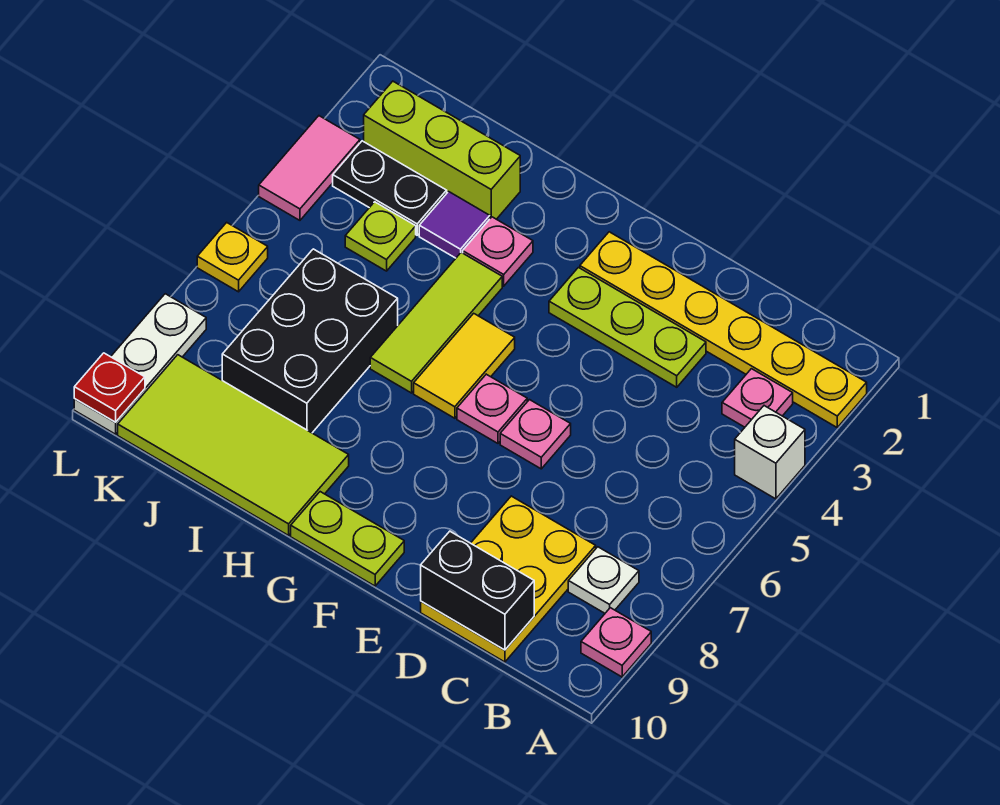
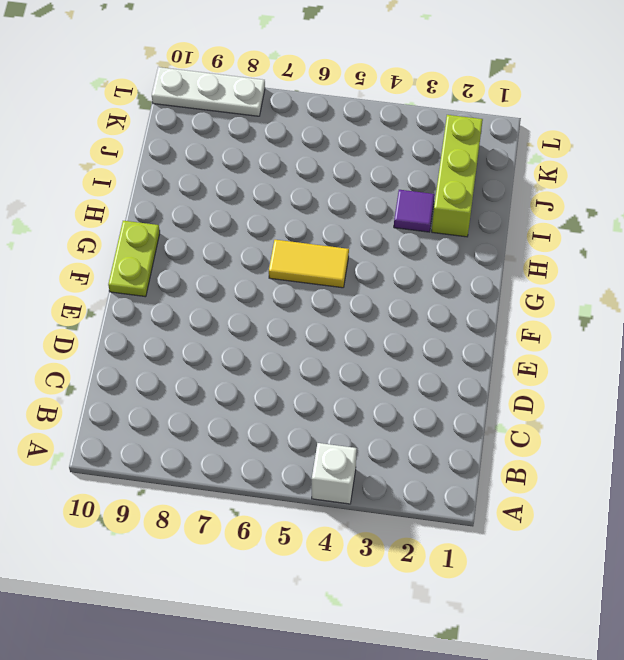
none -> yellow plate A2:F2 level 1
none -> pink plate A9 level 1
none -> pink plate B3 level 1

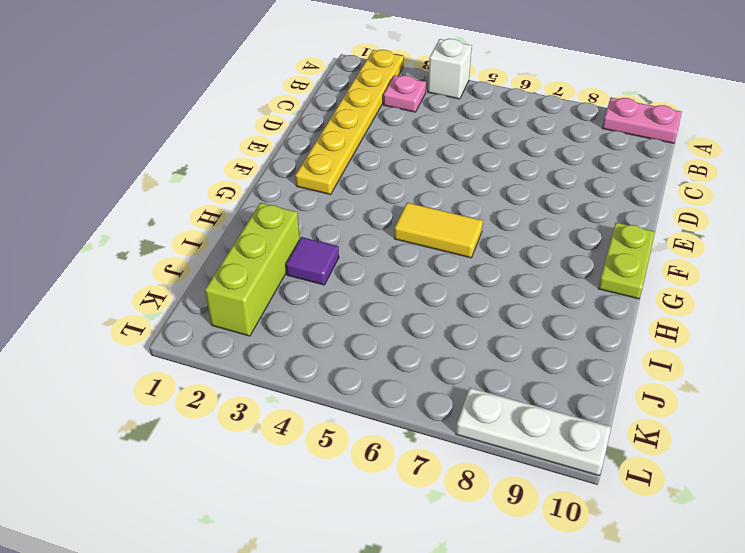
pink plate A9:A10 level 1 -> pink plate A9 level 1
none -> white plate B8 level 1
none -> yellow plate C8:D10 level 1
none -> lime plate D3:F3 level 1

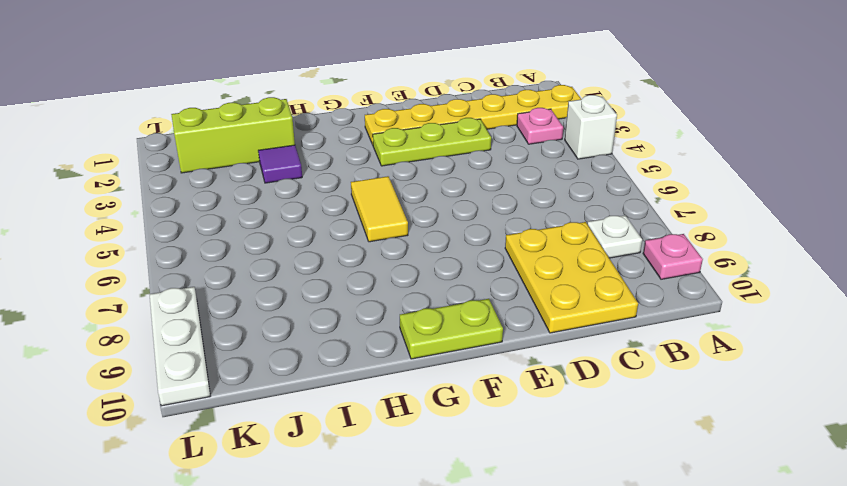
none -> pink plate E6 level 1
none -> pink plate F6 level 1
none -> pink plate H3 level 1

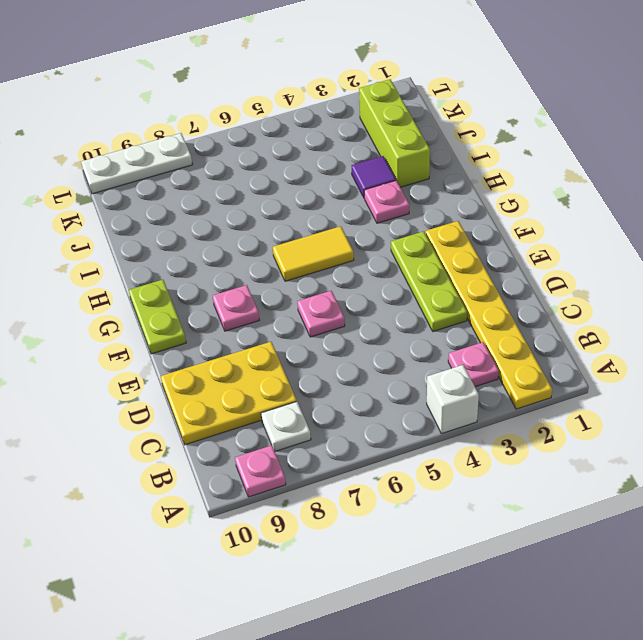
pink plate F8 level 1 -> pink plate F6 level 1
none -> lime tile H4:H6 level 1
none -> lime tile H9:K10 level 1
none -> black brick I6:J8 level 1

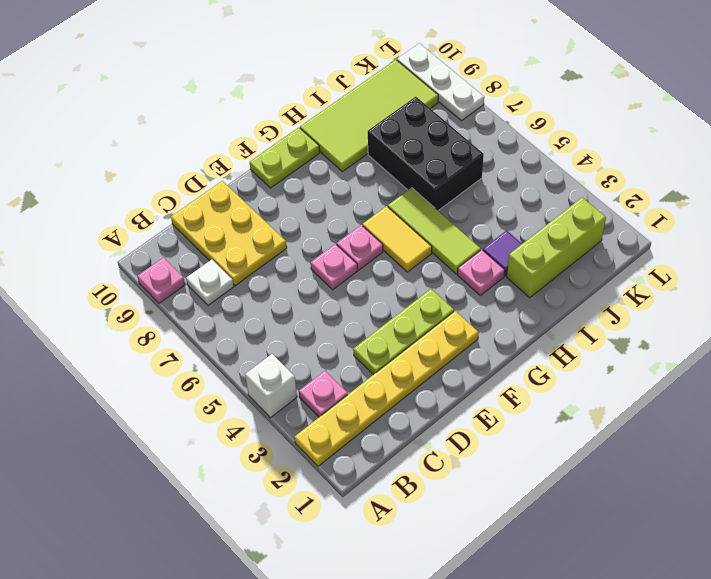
none -> black plate J3:K3 level 1
none -> lime plate J4 level 1
none -> pink tile L3:L4 level 1

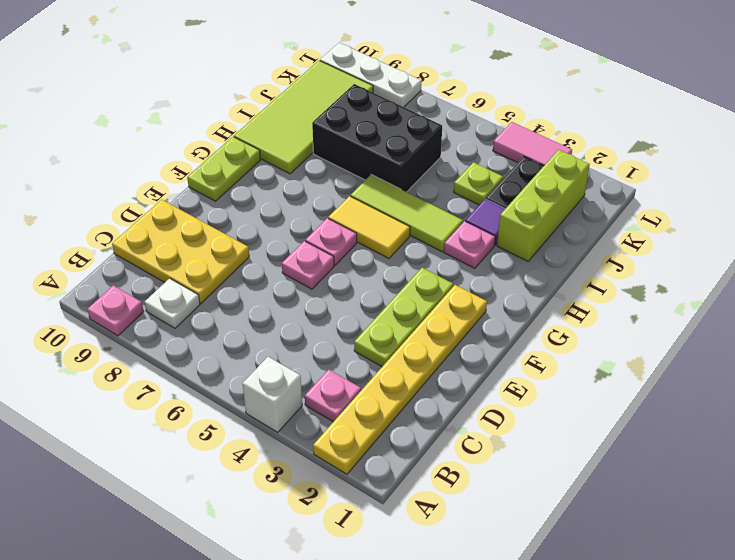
none -> yellow plate L6 level 1
none -> black brick C10:D10 level 2
none -> red plate L10 level 2

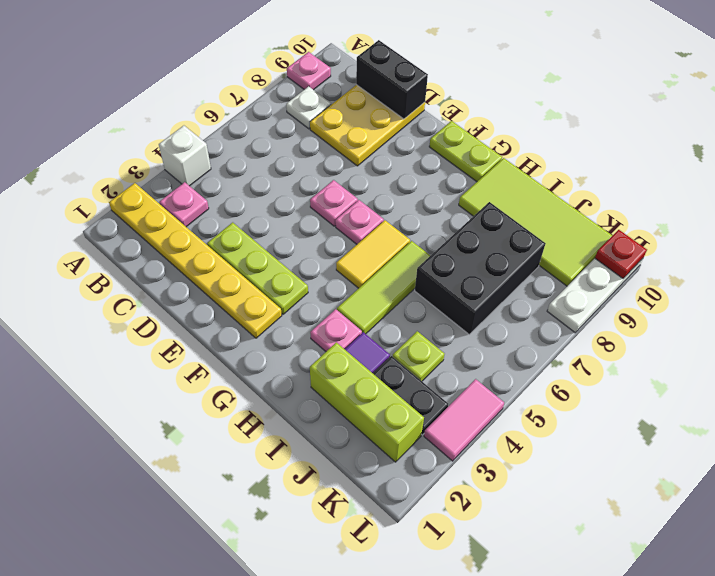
none -> yellow plate L6 level 1

